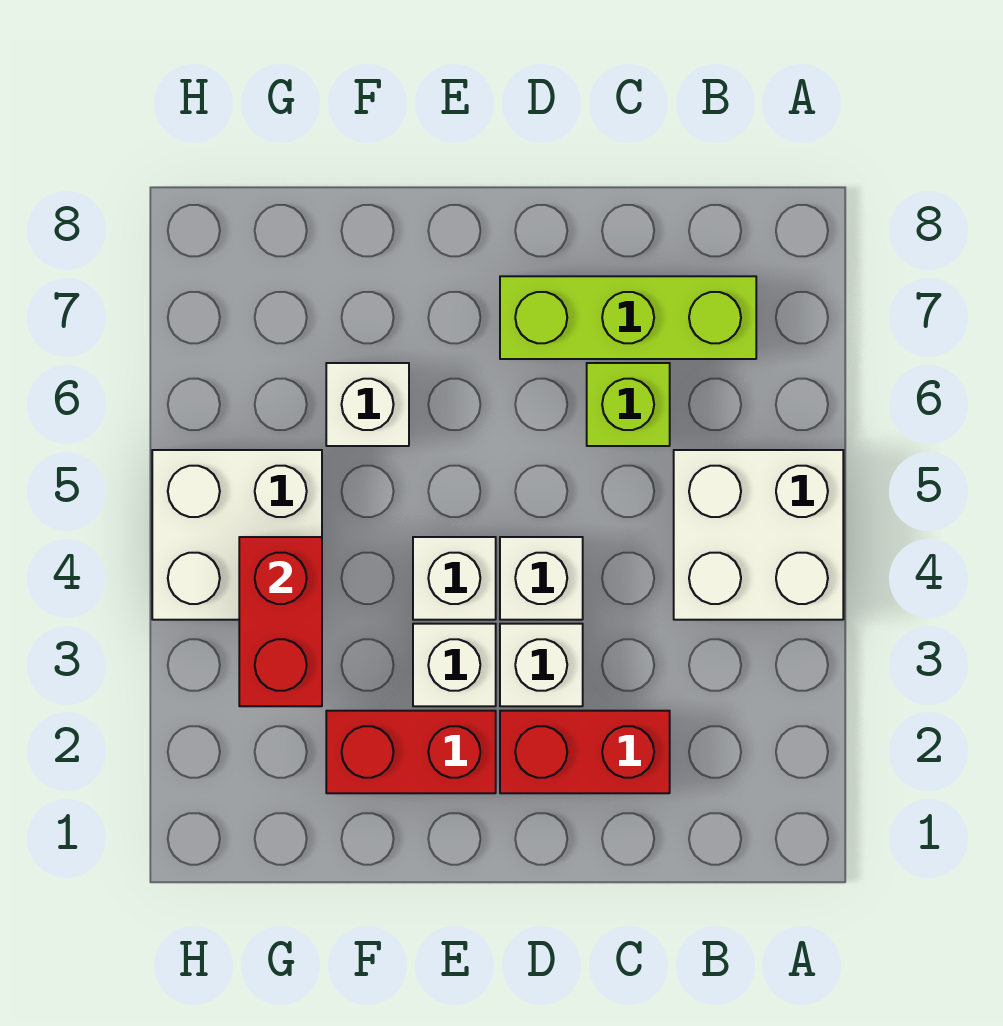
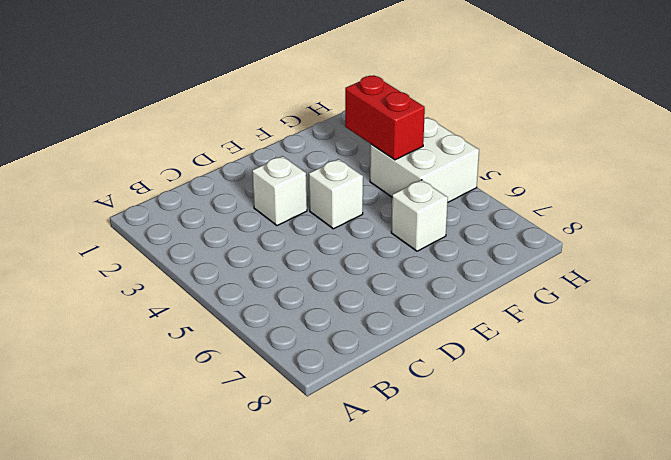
none -> white brick A4:B5 level 1
none -> lime brick B7:D7 level 1
none -> red brick C2:D2 level 1

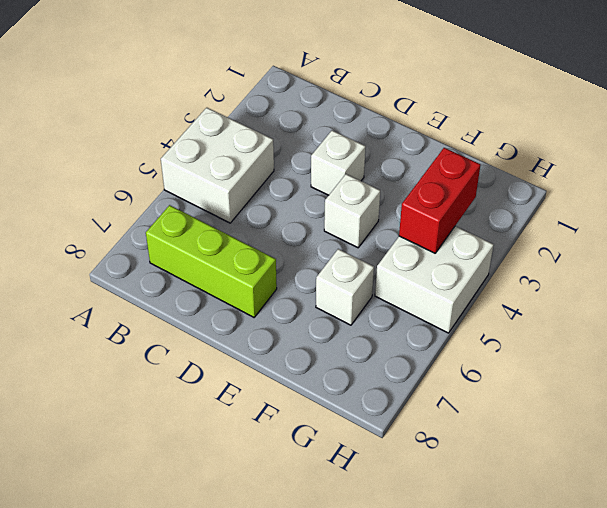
none -> red brick C2:D2 level 1
none -> lime brick C6 level 1
none -> white brick D4 level 1

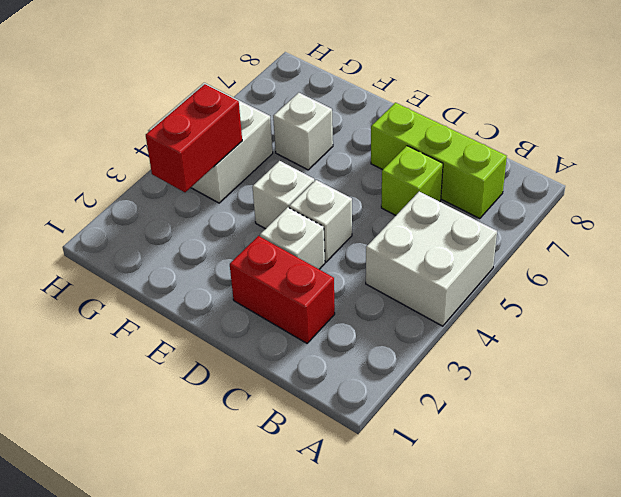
none -> red brick E2:F2 level 1
none -> white brick E3 level 1

